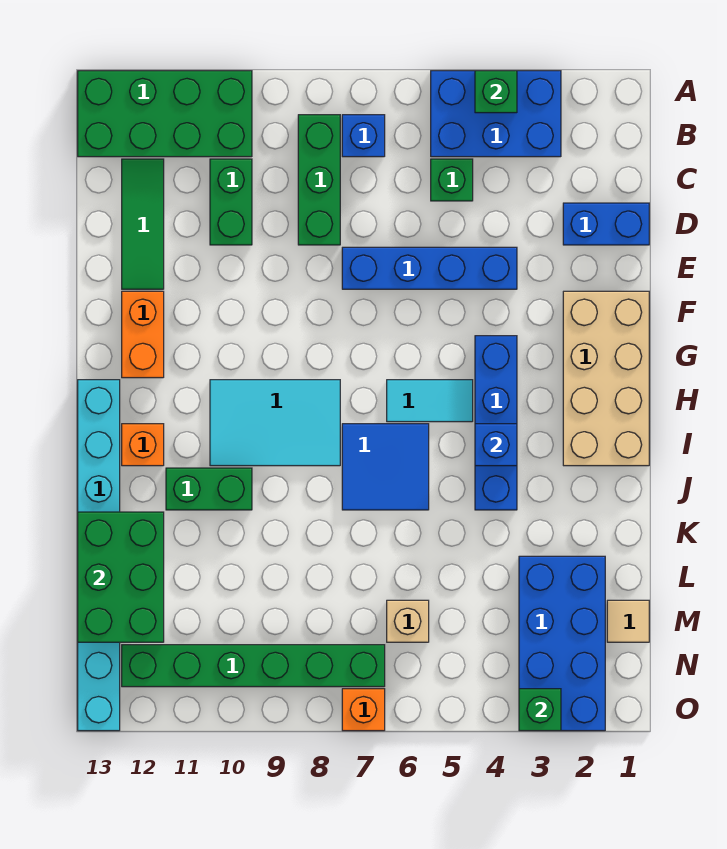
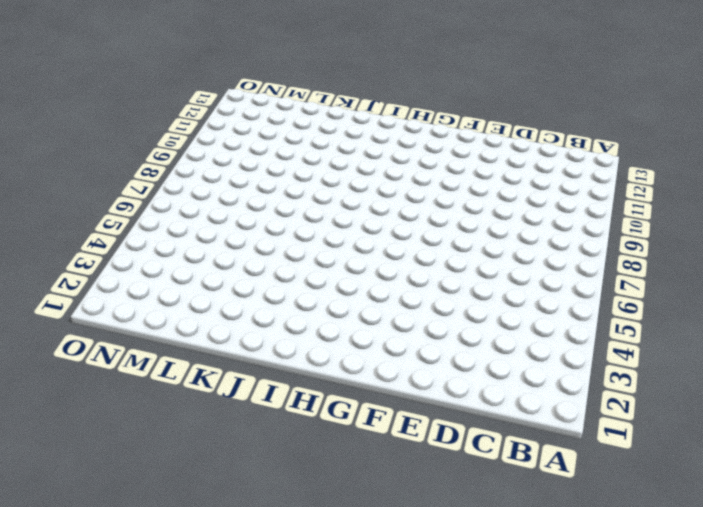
none -> blue brick A3:B5 level 1
none -> green brick A10:B13 level 1
none -> blue brick B7 level 1

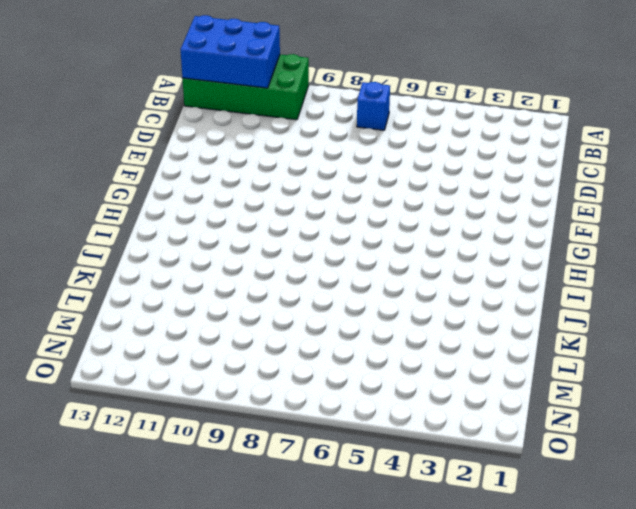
blue brick A11:B13 level 2 -> blue brick A3:B5 level 1
none -> green brick B8:D8 level 1
none -> green brick C5 level 1
none -> green brick C10:D10 level 1

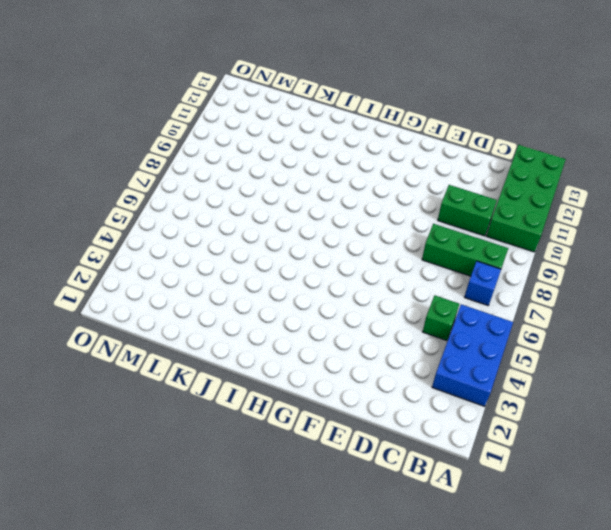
none -> green tile C12:E12 level 1
none -> blue brick D1:D2 level 1
none -> blue brick E4:E7 level 1

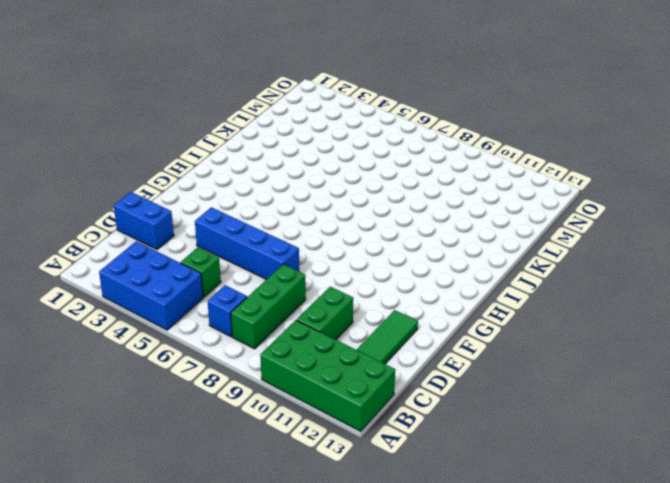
none -> tan brick F1:I2 level 1
none -> orange brick F12:G12 level 1
none -> blue brick G4:J4 level 1

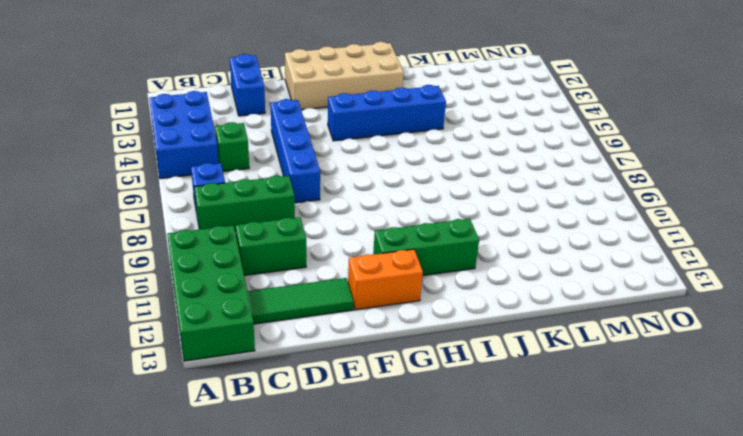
green brick G11:I11 level 1 -> none
none -> cyan tile H5:H6 level 1
none -> cyan tile H8:I10 level 1
none -> cyan brick H13:O13 level 1

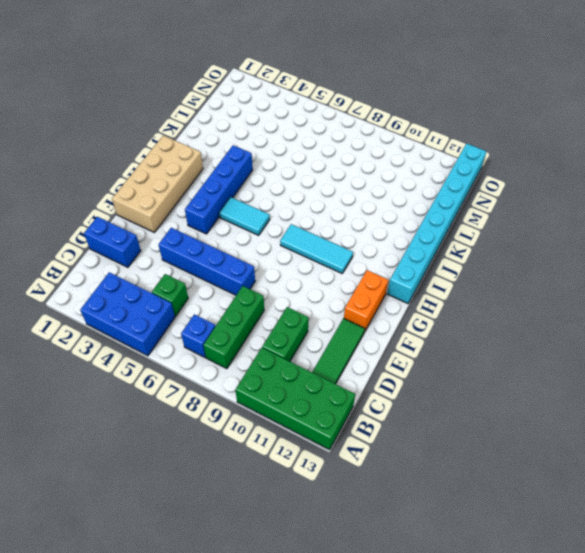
cyan tile H8:H10 level 1 -> cyan tile H8:I10 level 1
none -> blue tile I6:J7 level 1
none -> orange brick I12 level 1
none -> green brick J10:J11 level 1

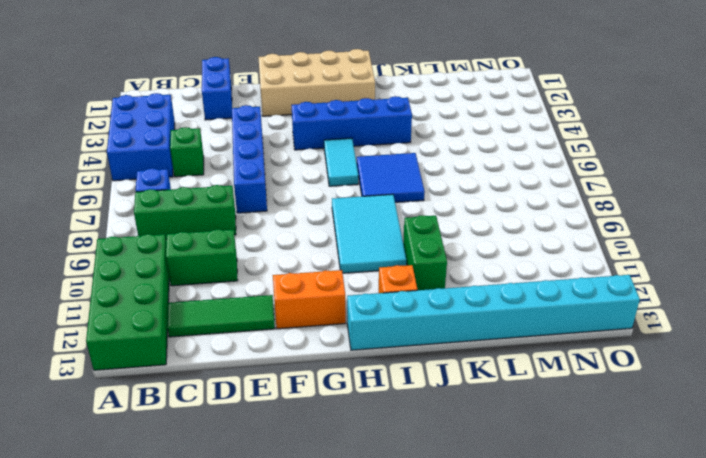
none -> blue brick L2:O3 level 1
none -> tan tile M1 level 1
none -> tan brick M6 level 1

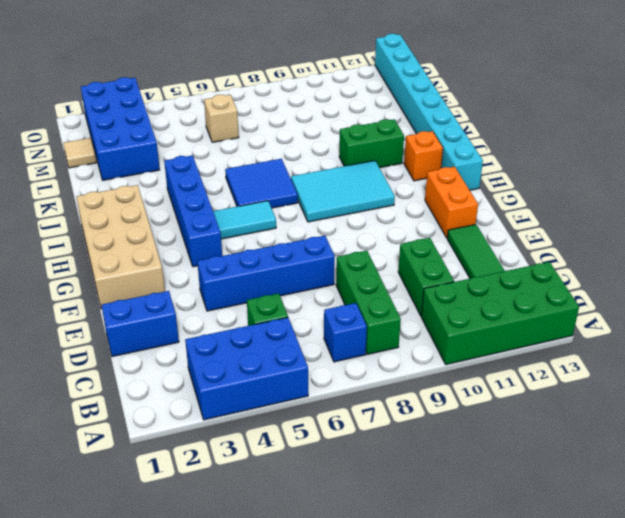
none -> green brick N7:N12 level 1
none -> orange brick O7 level 1
none -> green brick A4 level 2

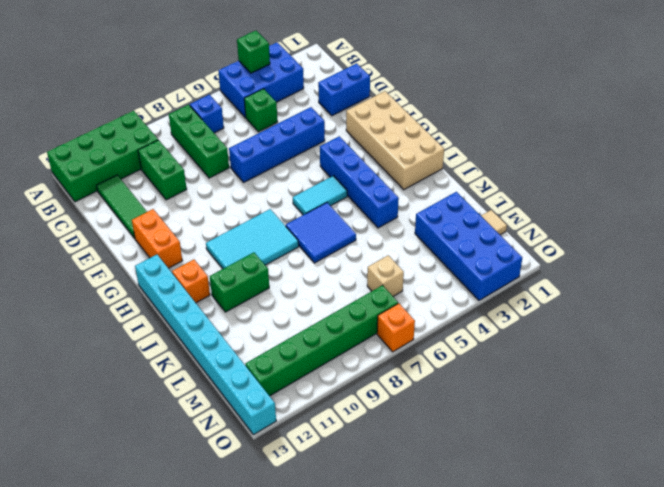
none -> blue brick I4 level 2
none -> green brick K12:M13 level 2
none -> green brick O3 level 2

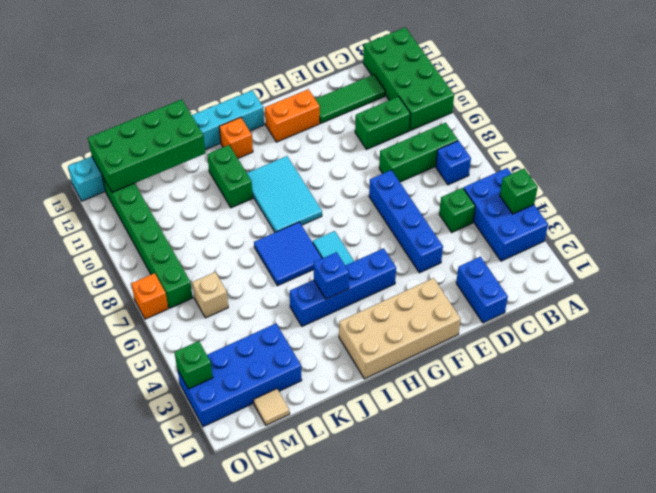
green brick K12:N13 level 2 -> green brick K12:M13 level 2

